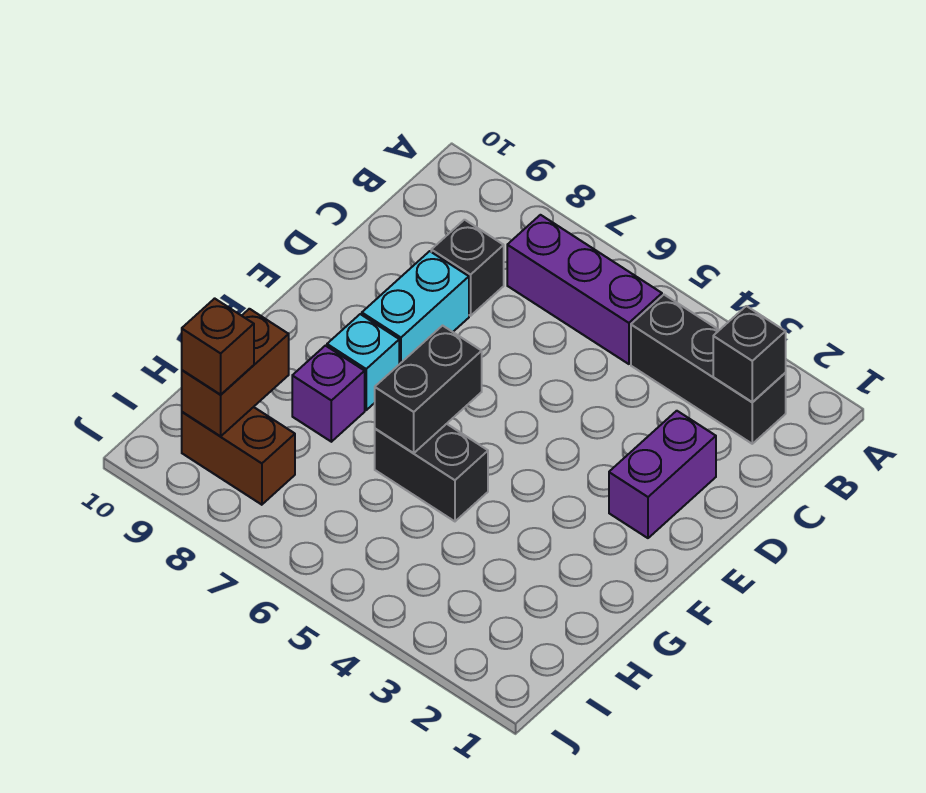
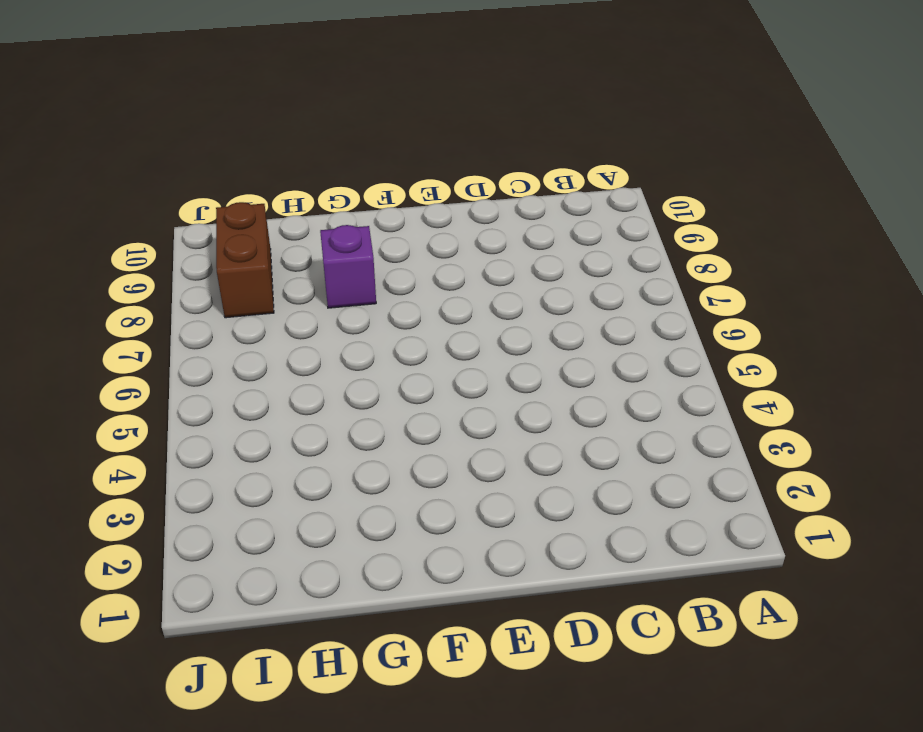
none -> black brick B2:B4 level 1
none -> purple brick B5:B7 level 1
none -> black brick C8 level 1

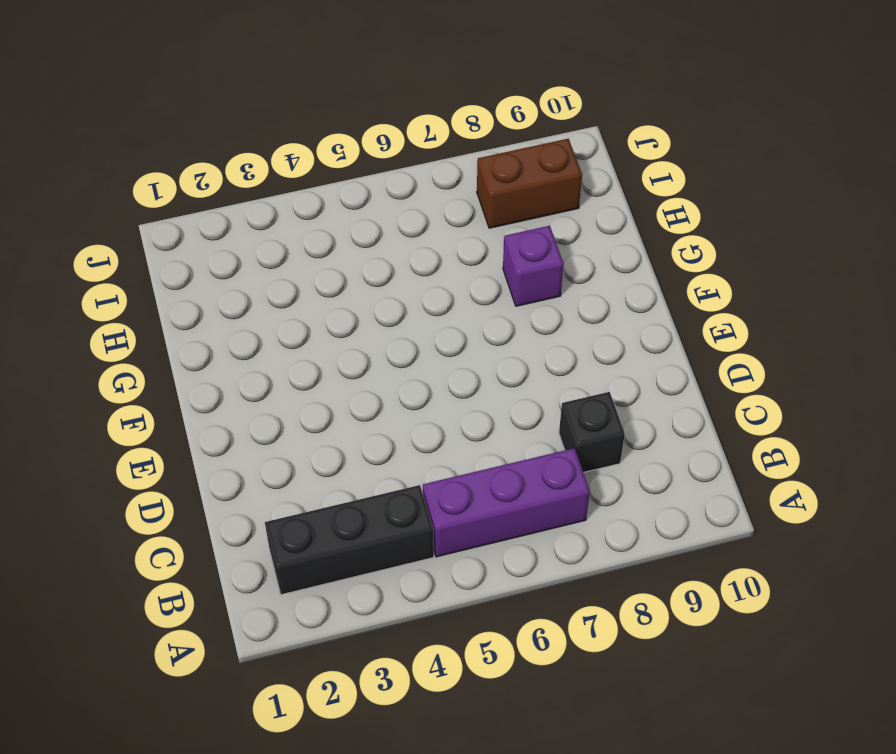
none -> purple brick D2:E2 level 1
none -> cyan brick D8:E8 level 1
none -> cyan brick F8 level 1

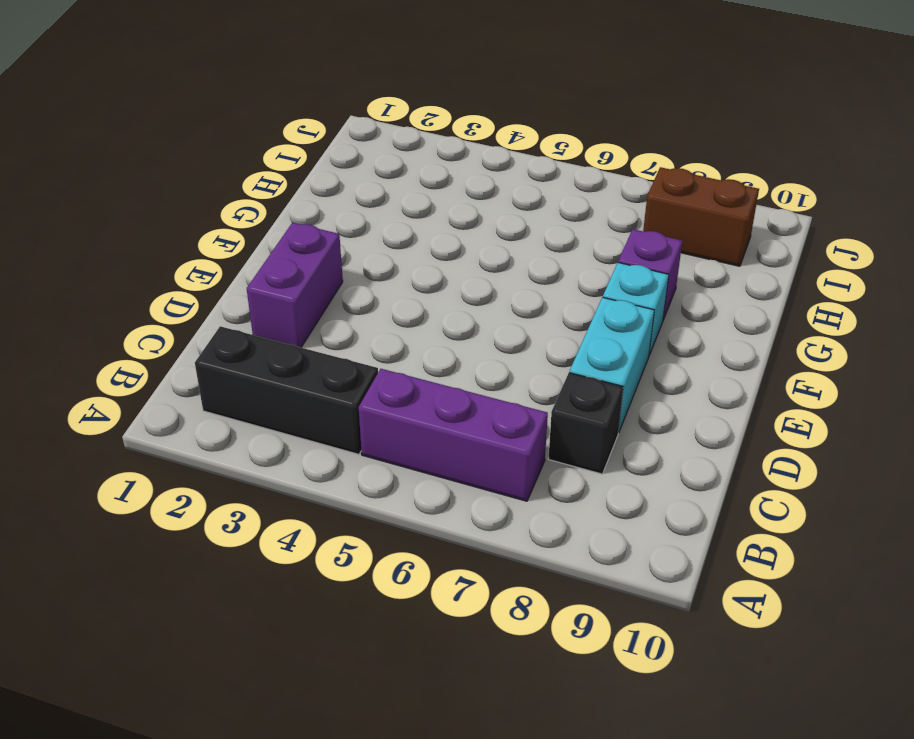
none -> black brick G5:G6 level 1
none -> black brick B2 level 2
none -> black brick F6:G6 level 2

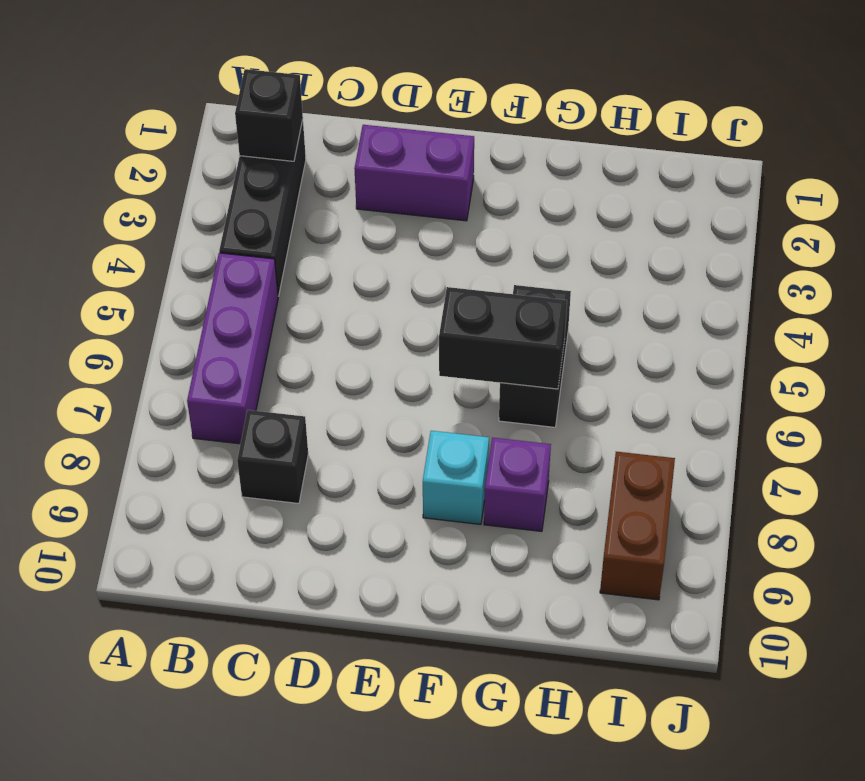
none -> cyan brick D8:E8 level 1
none -> brown brick H9:I9 level 2
none -> brown brick I9 level 3

